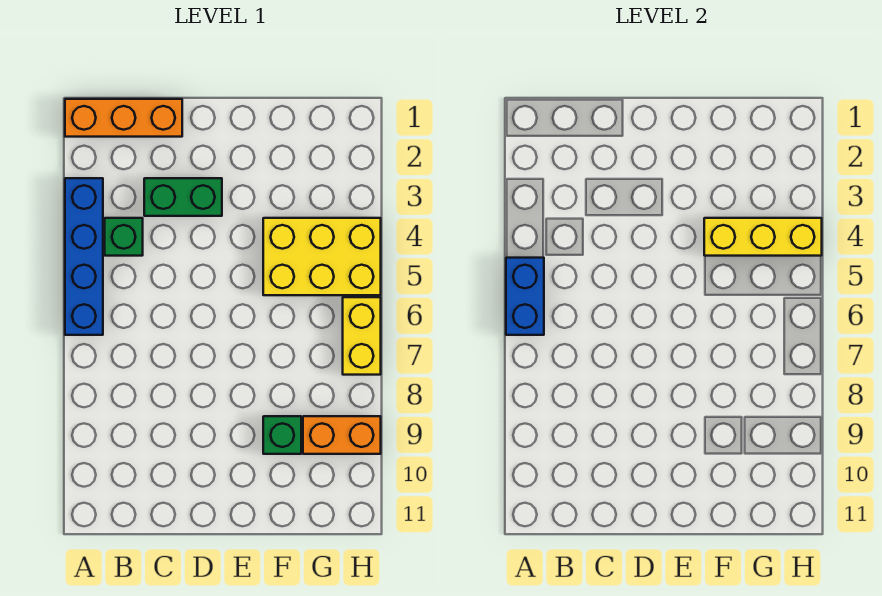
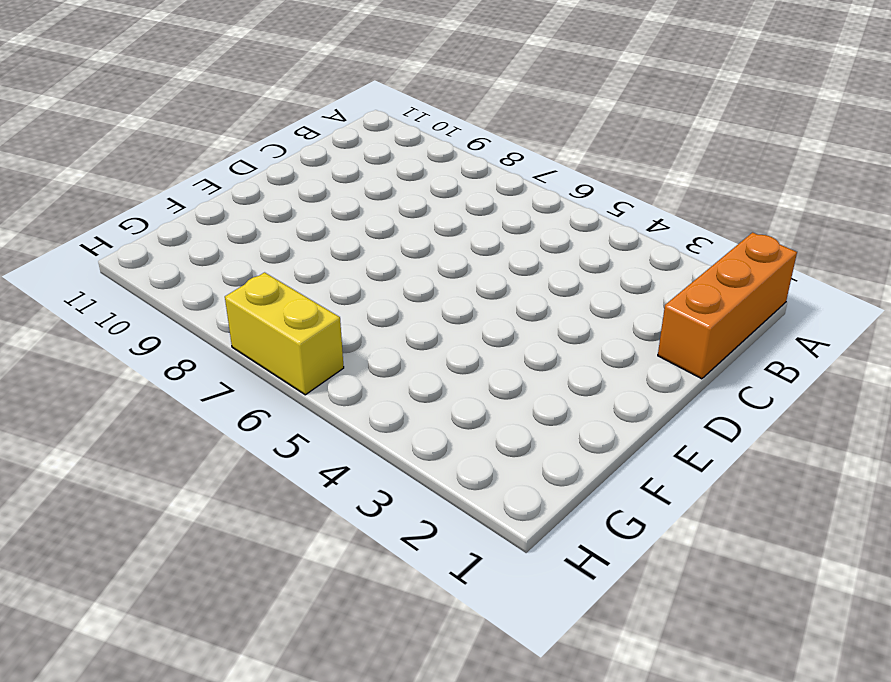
none -> blue brick A3:A6 level 1
none -> green brick B4 level 1

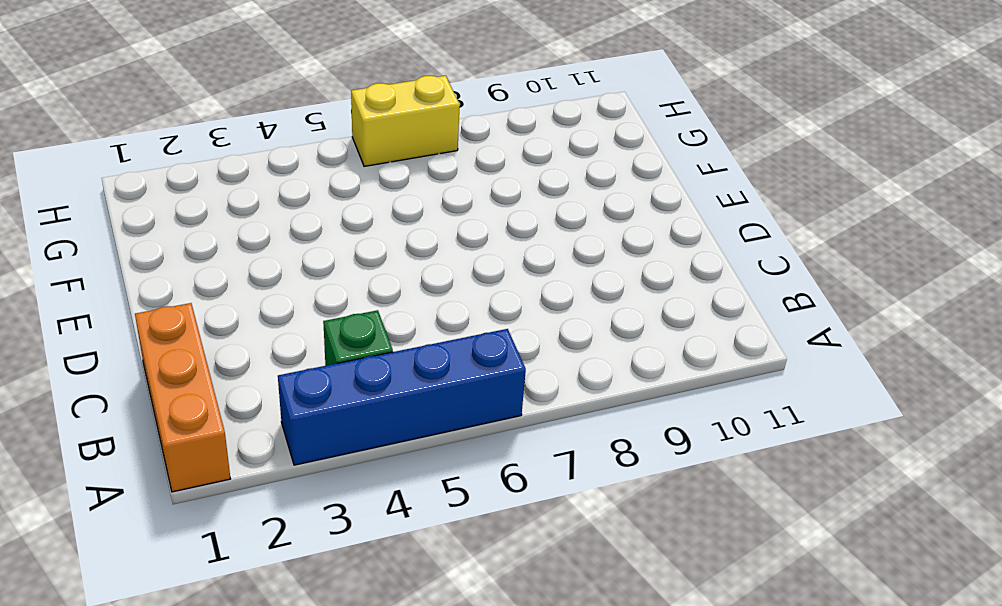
none -> green brick C3:D3 level 1
none -> yellow brick F4:H5 level 1

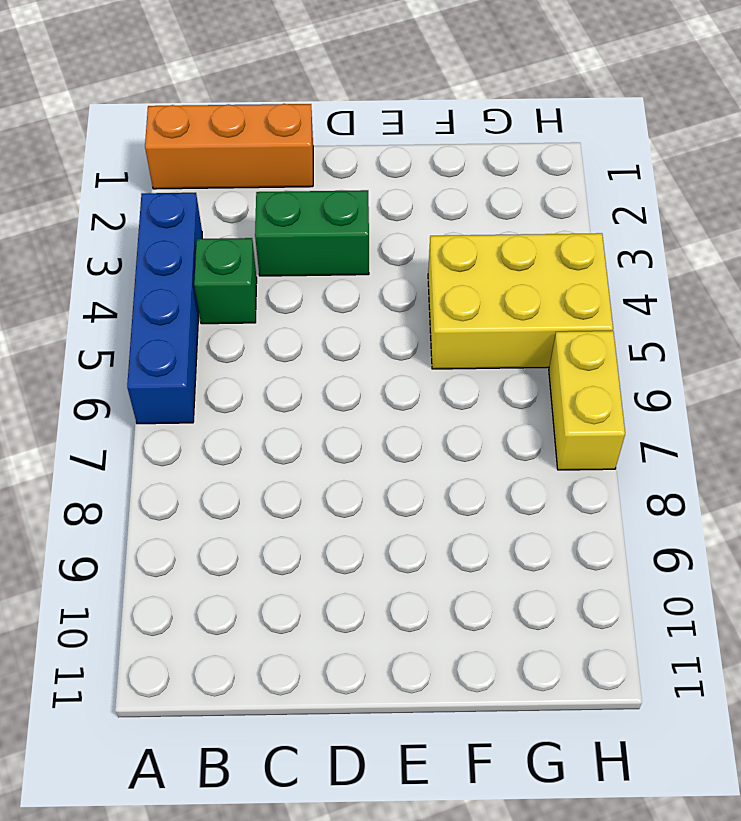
none -> green brick F9 level 1
none -> orange brick G9:H9 level 1

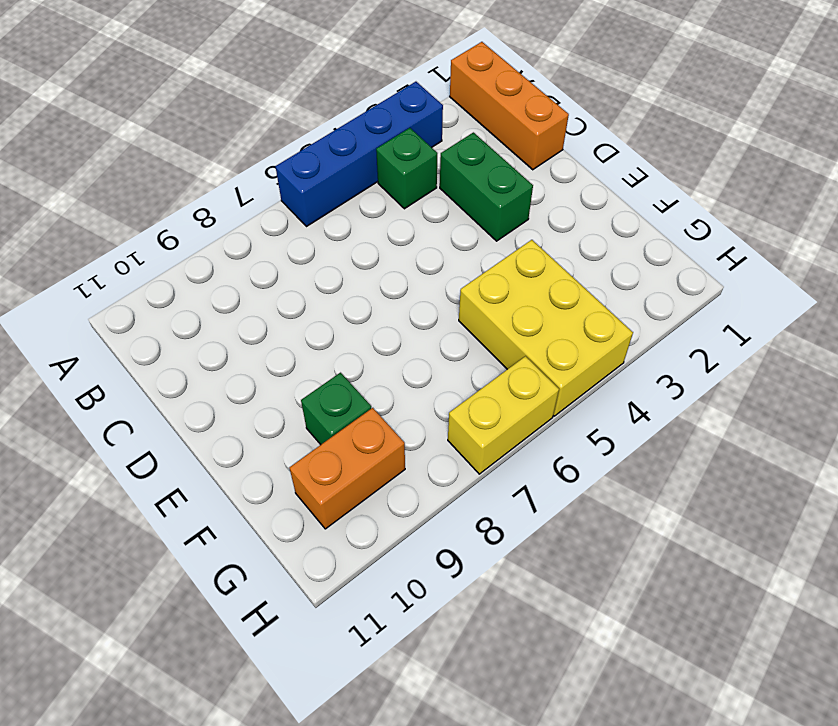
orange brick G9:G10 level 1 -> orange brick G9:H9 level 1
none -> blue brick A5:A6 level 2
none -> yellow brick F4:H4 level 2

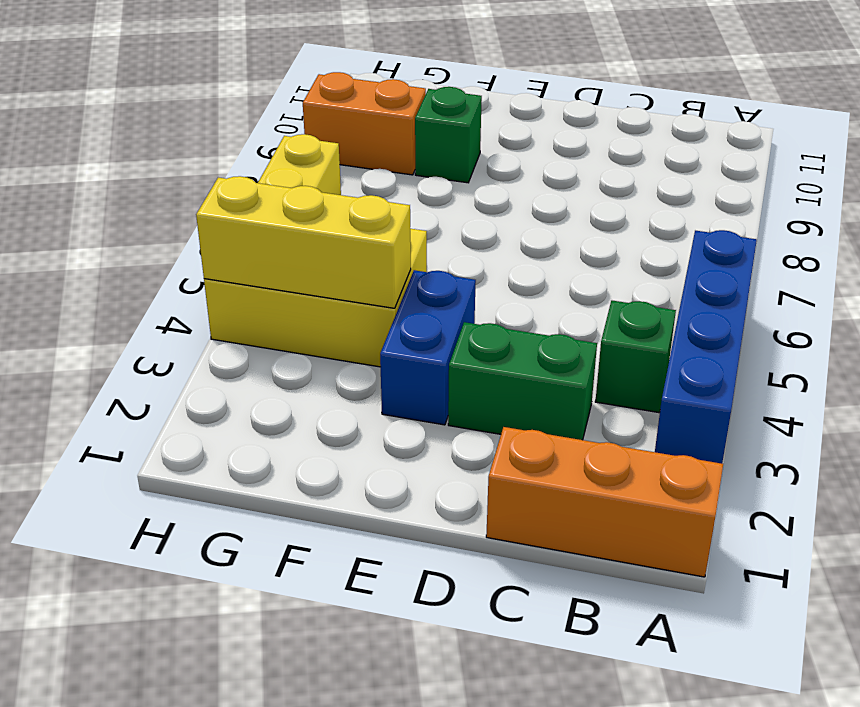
blue brick E3:E4 level 1 -> blue brick A5:A6 level 2

